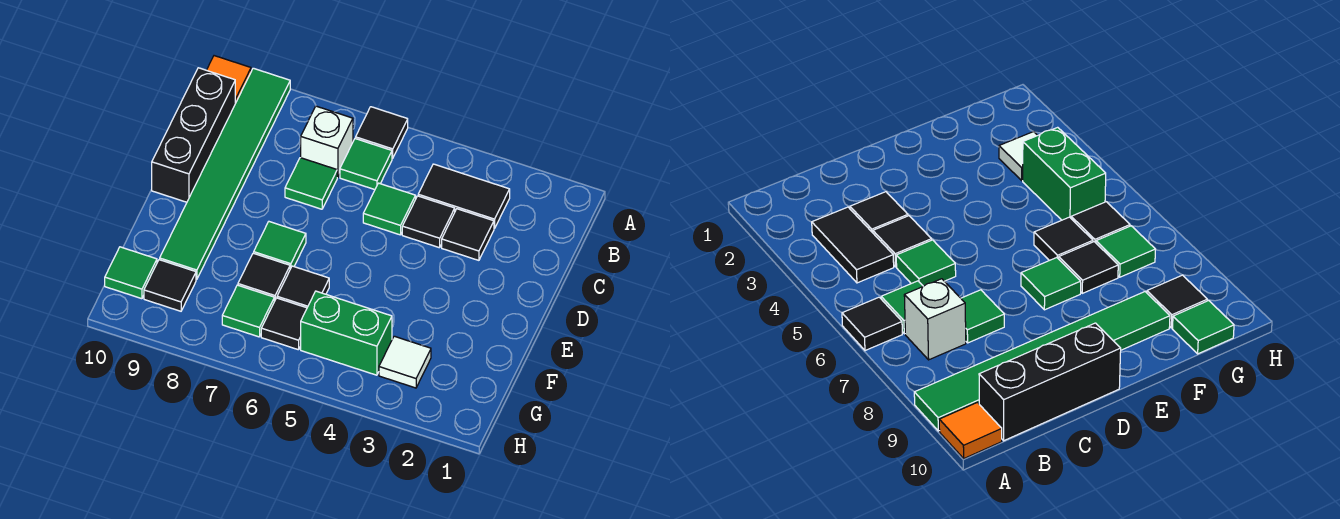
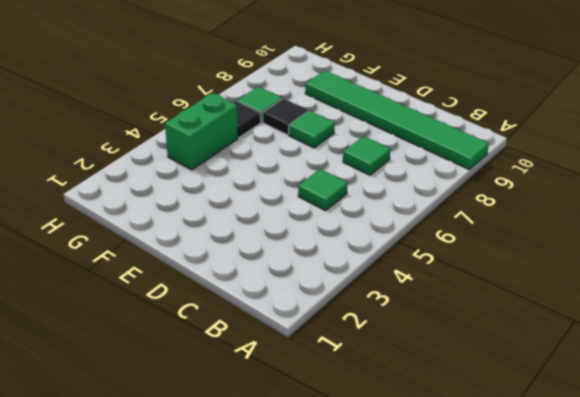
none -> black tile A6 level 1
none -> orange tile A10 level 1
none -> black tile B3:B4 level 1

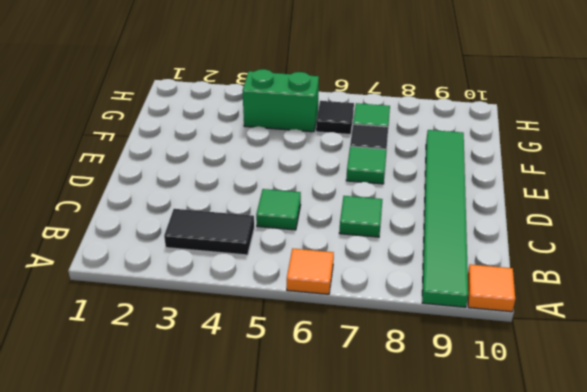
orange tile A6 level 1 -> black tile A6 level 1
none -> green tile B6 level 1
none -> white brick B7 level 1
none -> black brick B10:D10 level 1

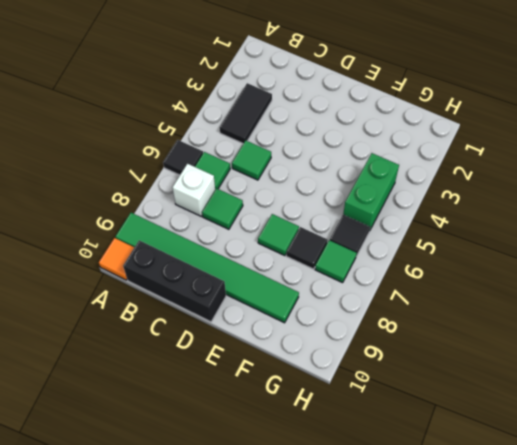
none -> black tile C3 level 1
none -> black tile C4 level 1
none -> black tile F6 level 1

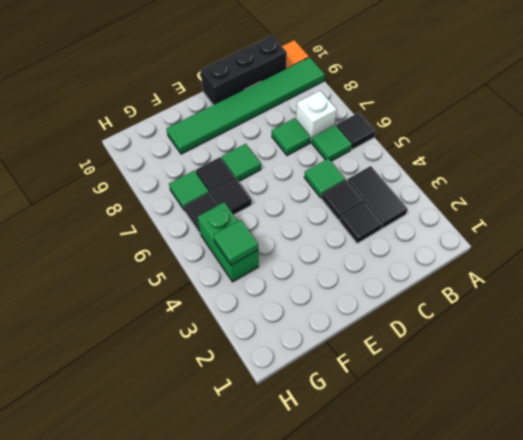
green tile G4 level 2 -> green tile G10 level 1
none -> white tile G3 level 1
none -> black tile G9 level 1

